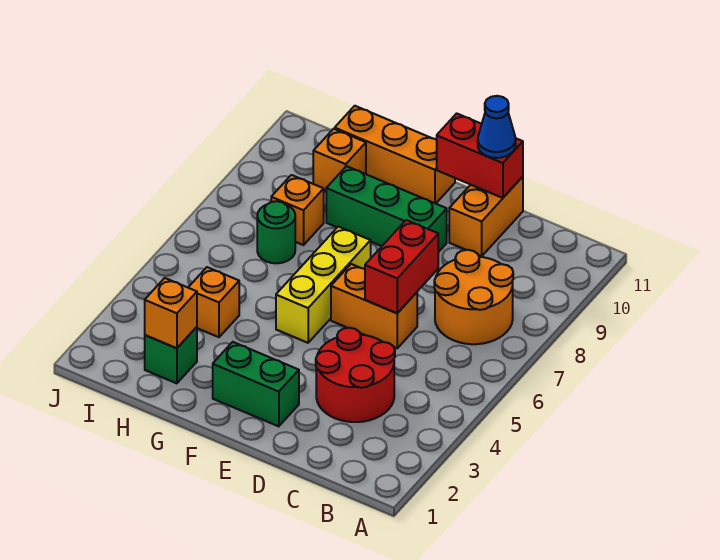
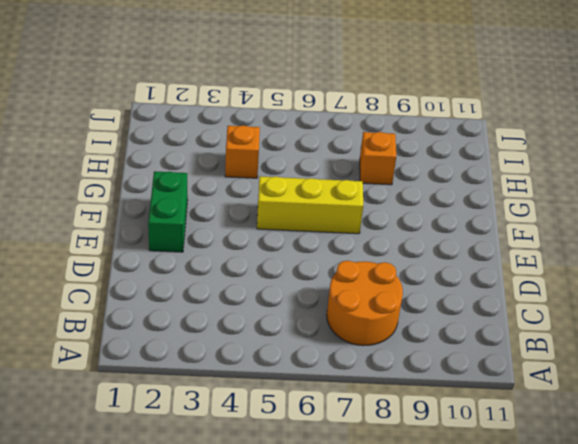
none -> red round brick C3:D4 level 1
none -> orange brick D6:E6 level 1
none -> orange brick D10:D11 level 1

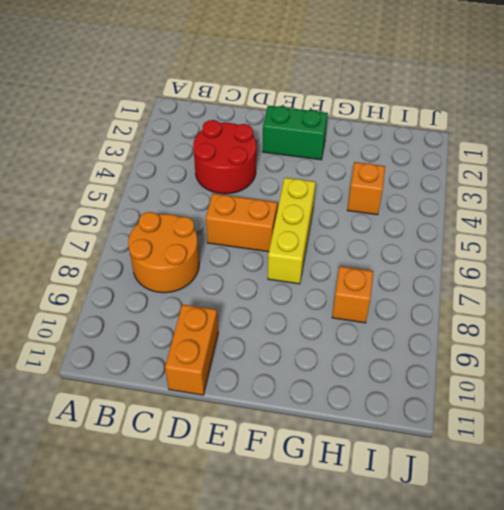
none -> green brick E9:G9 level 1
none -> orange brick F11:H11 level 1
none -> green brick H2 level 1

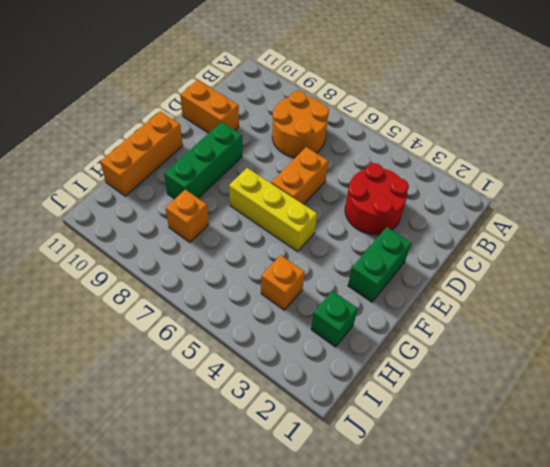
none -> green round brick H7 level 1
none -> orange brick H10 level 1
none -> red brick D6:D7 level 2

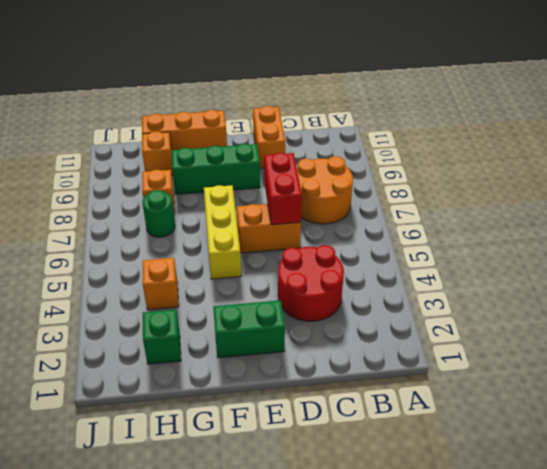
none -> red brick D11:E11 level 2
none -> orange brick H2 level 2
none -> blue cone D11 level 3

